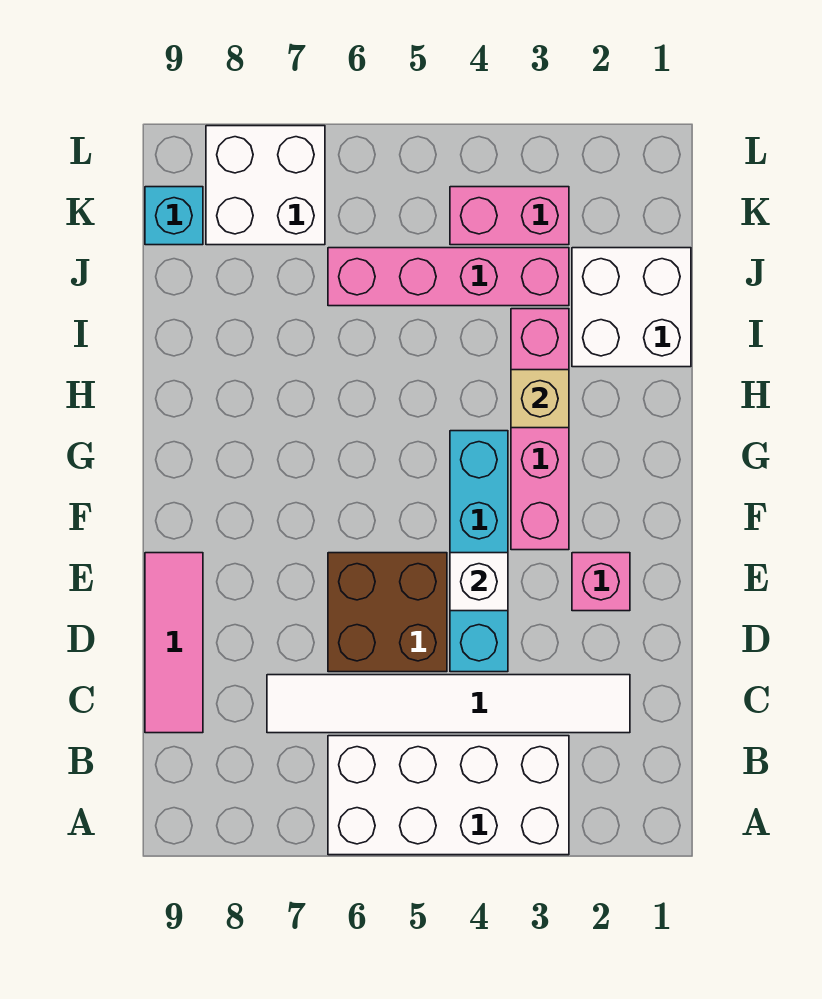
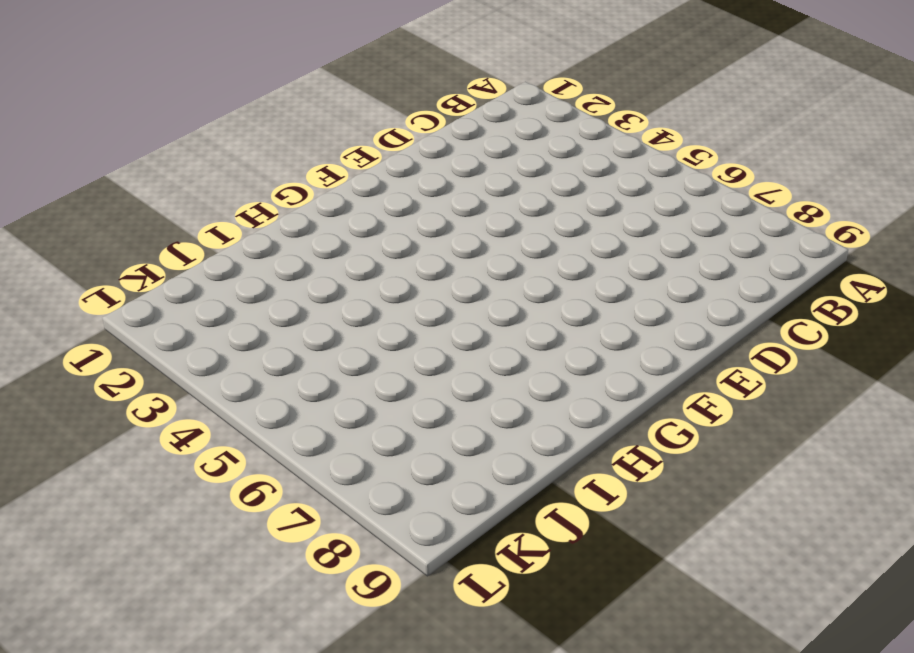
none -> white brick A3:B6 level 1
none -> white tile C2:C7 level 1
none -> pink tile C9:E9 level 1

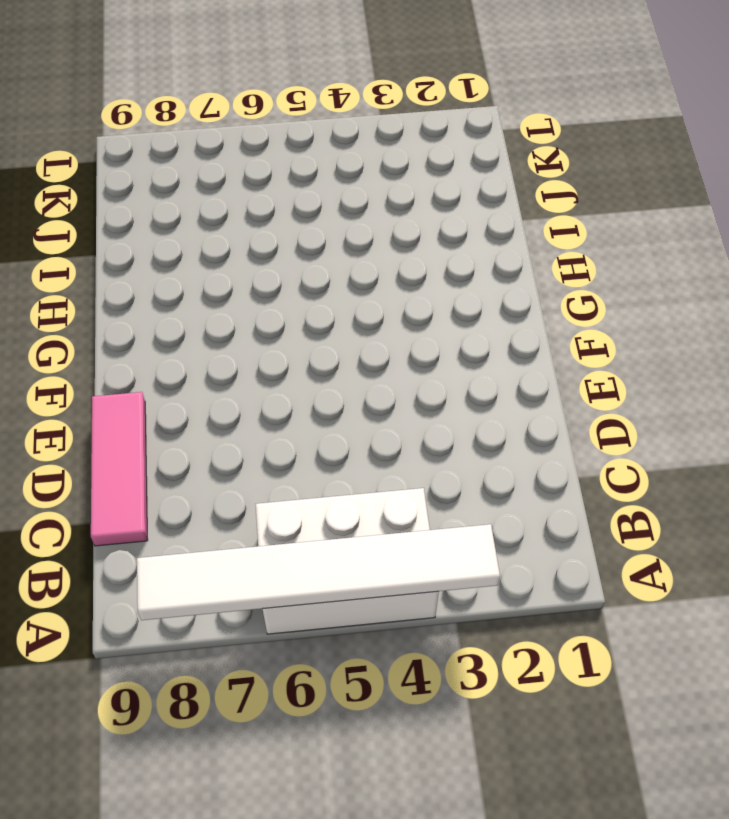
white tile A3:A8 level 2 -> white tile C2:C7 level 1
white brick A4:B6 level 1 -> white brick A3:B6 level 1
none -> cyan brick D4:G4 level 1
none -> brown brick D5:E6 level 1
none -> pink brick E2 level 1

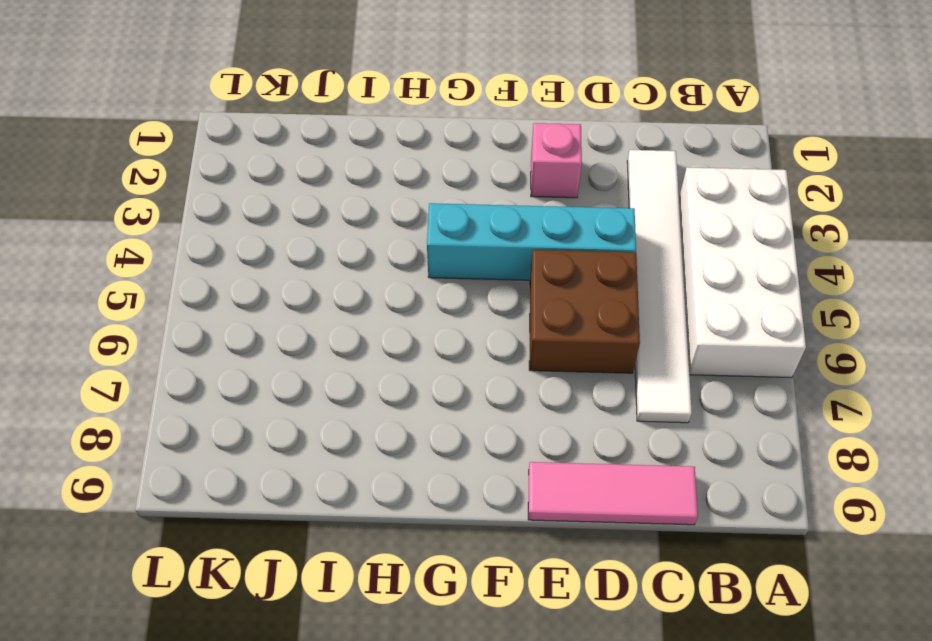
none -> pink brick F3:I3 level 1
none -> white brick I1:J2 level 1
none -> pink brick J3:J6 level 1

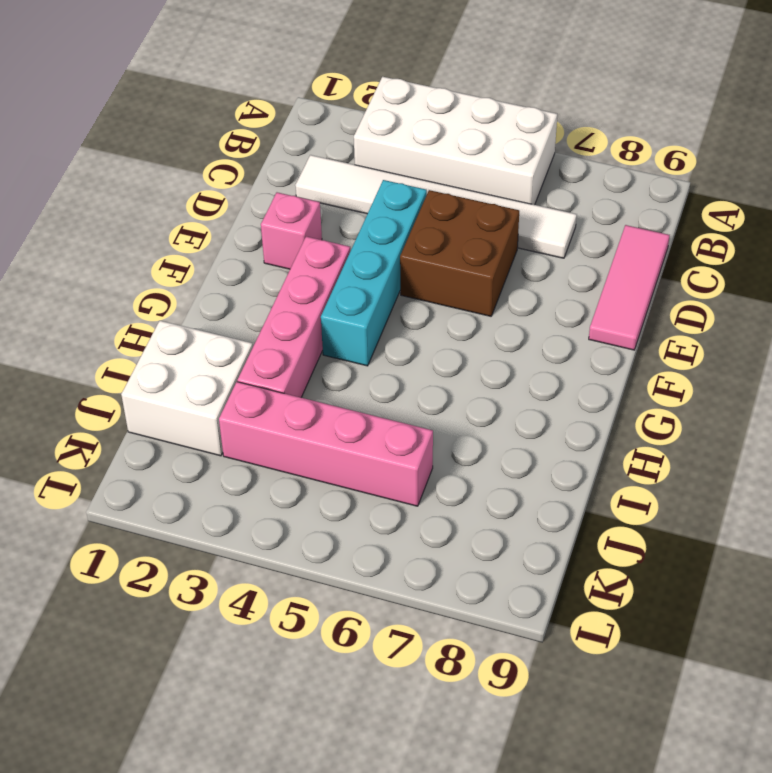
none -> pink brick K3:K4 level 1
none -> white brick K7:L8 level 1
none -> cyan brick K9 level 1

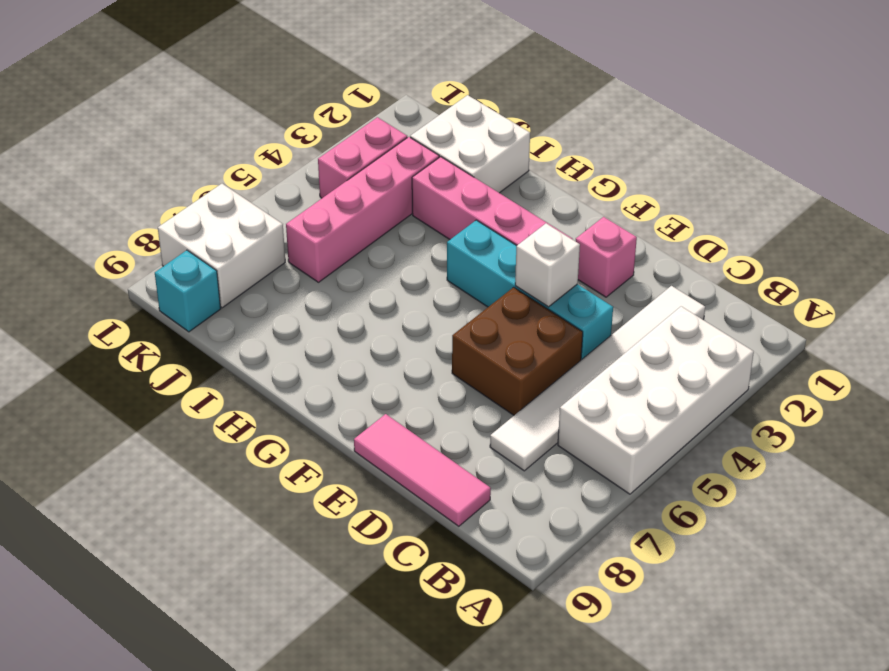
none -> tan brick H3 level 2

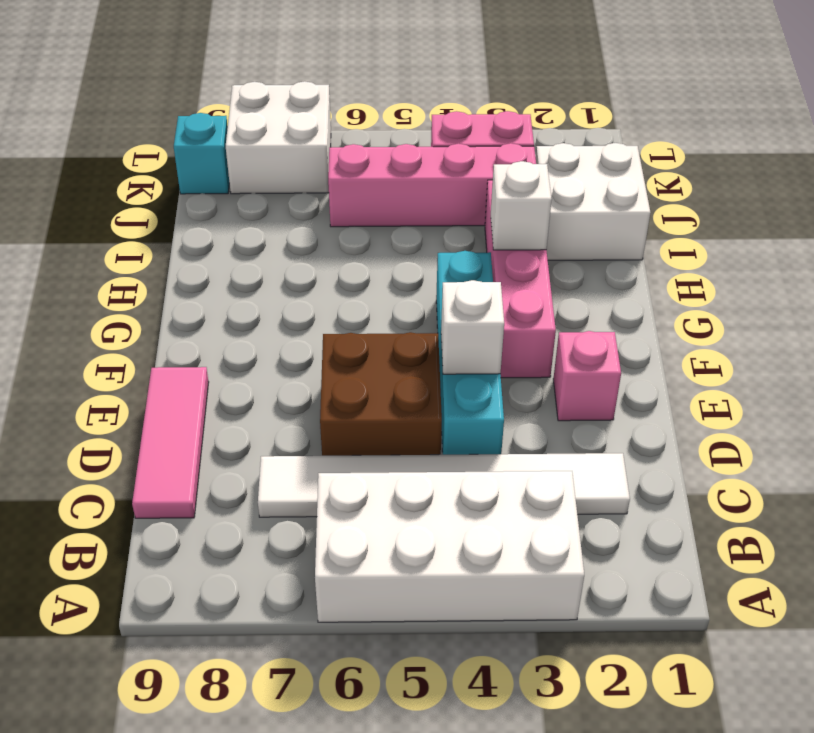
white brick H3 level 2 -> tan brick H3 level 2

